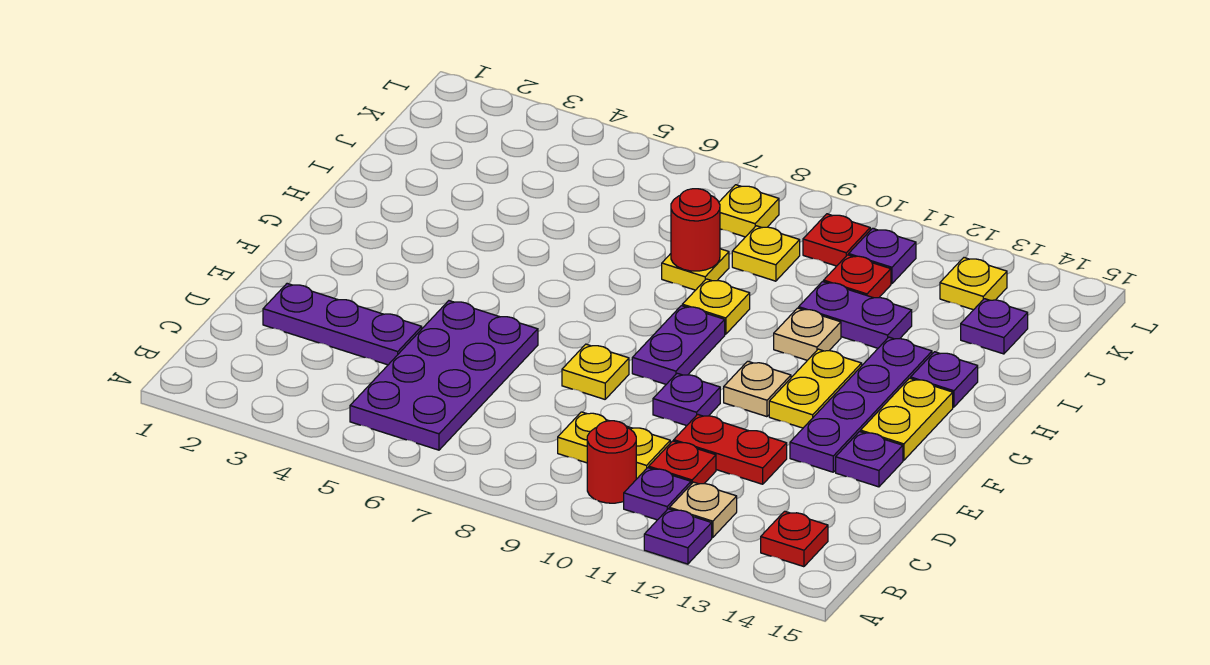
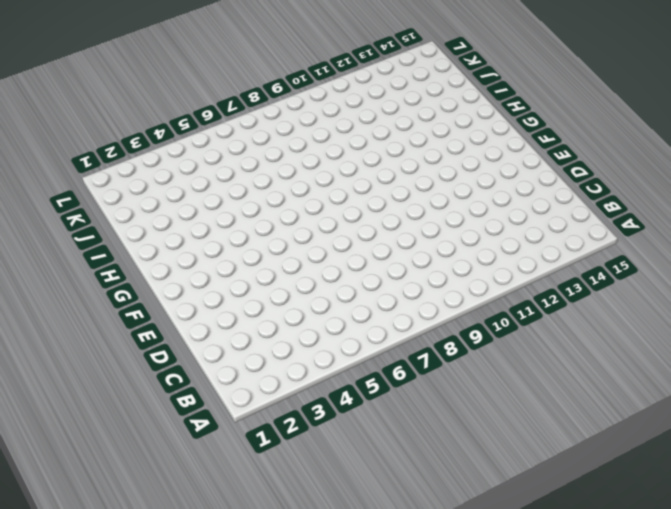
none -> purple plate A12 level 1
none -> purple plate B5:E6 level 1
none -> red round brick B10 level 1
none -> purple plate B11 level 1

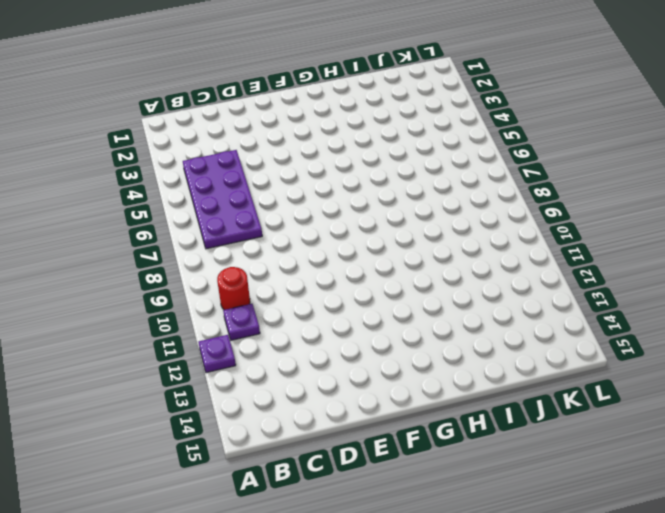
purple plate B4:C7 level 1 -> purple plate B5:E6 level 1
none -> tan plate B12 level 1
none -> red plate B14 level 1
none -> yellow plate C9:C10 level 1
none -> red plate C11 level 1

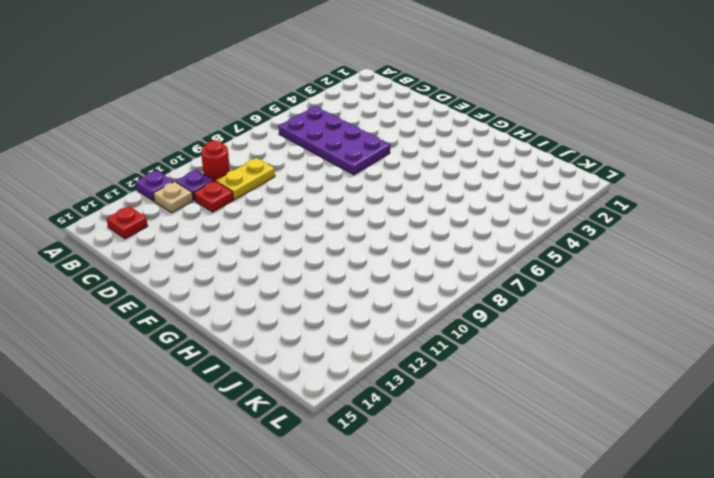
none -> purple plate D2:D4 level 1
none -> red plate D11:D12 level 1
none -> yellow plate E8 level 1
none -> purple plate E10 level 1

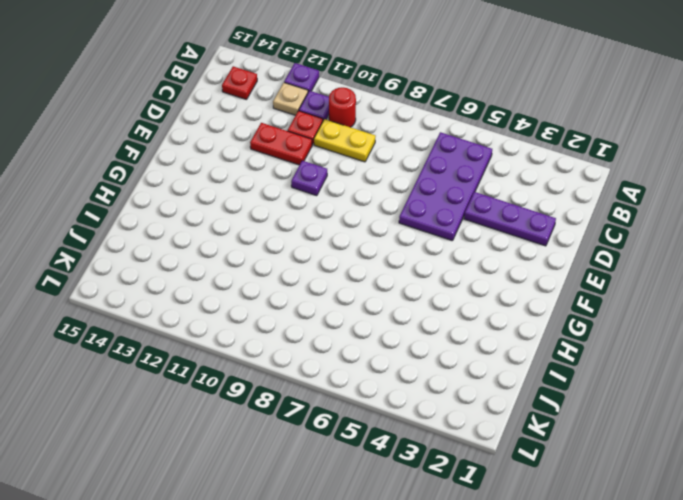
none -> yellow plate E8 level 1
none -> purple plate E13:H13 level 1
none -> purple plate E14 level 1
none -> purple plate F9:G9 level 1

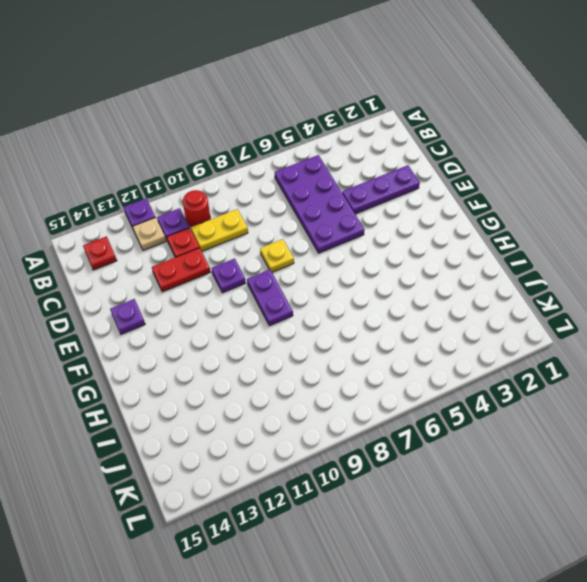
none -> purple plate E13:H13 level 1
none -> tan plate F11 level 1
none -> yellow plate F12:G12 level 1
none -> yellow plate F14:G14 level 1

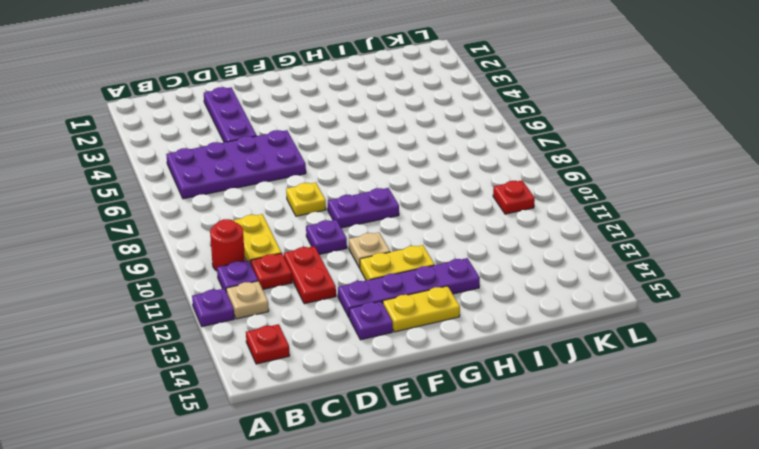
none -> yellow plate H9 level 1
none -> tan plate H11 level 1
none -> purple plate H14 level 1
none -> yellow plate I8 level 1

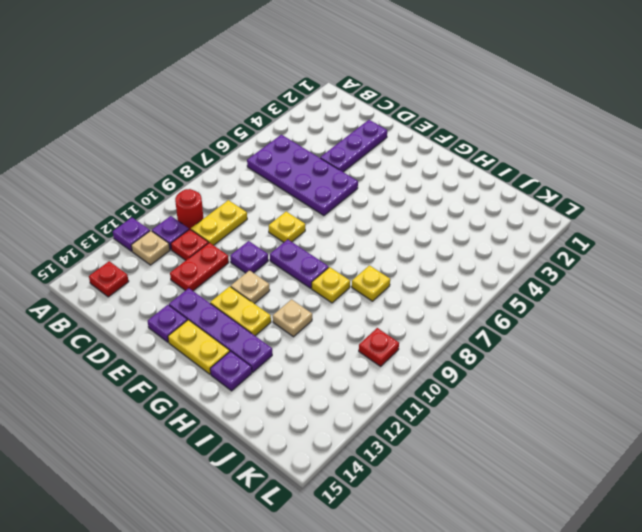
none -> purple plate I11:I12 level 1
none -> yellow plate J9 level 1
none -> red plate J11 level 1
none -> purple plate J14 level 1

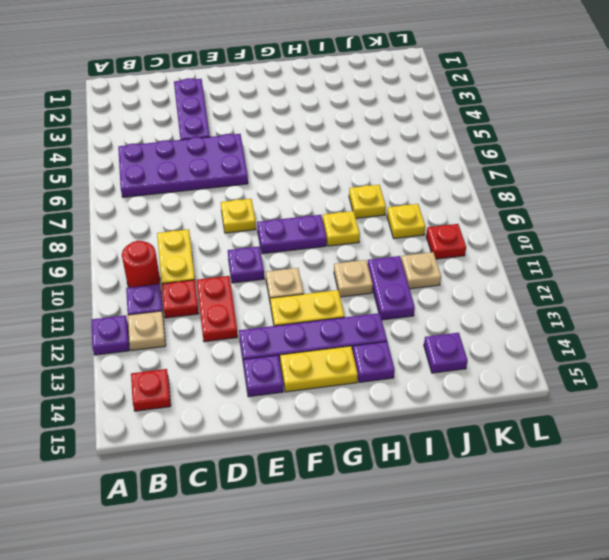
tan plate J11 level 1 -> red plate J11 level 1
none -> yellow plate K8 level 1
none -> purple plate K11 level 1
none -> yellow plate K13 level 1
none -> red round brick I8 level 2

